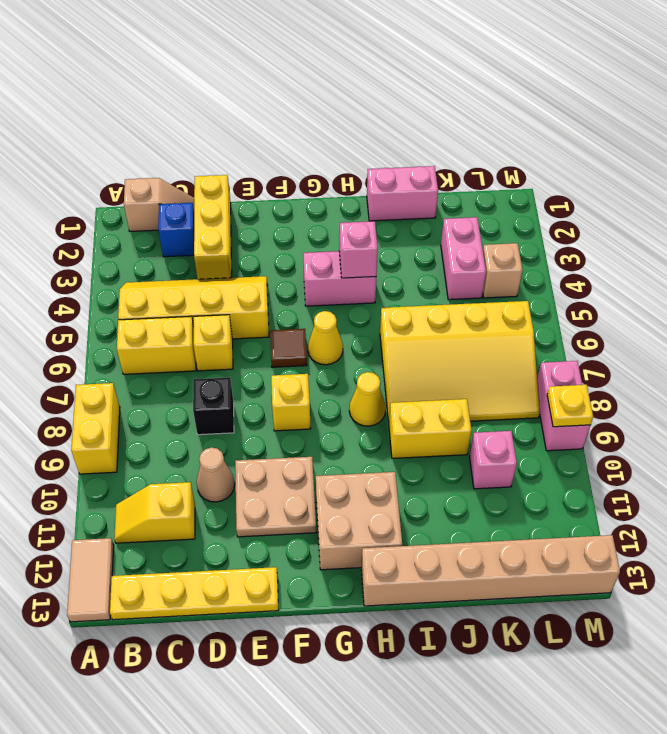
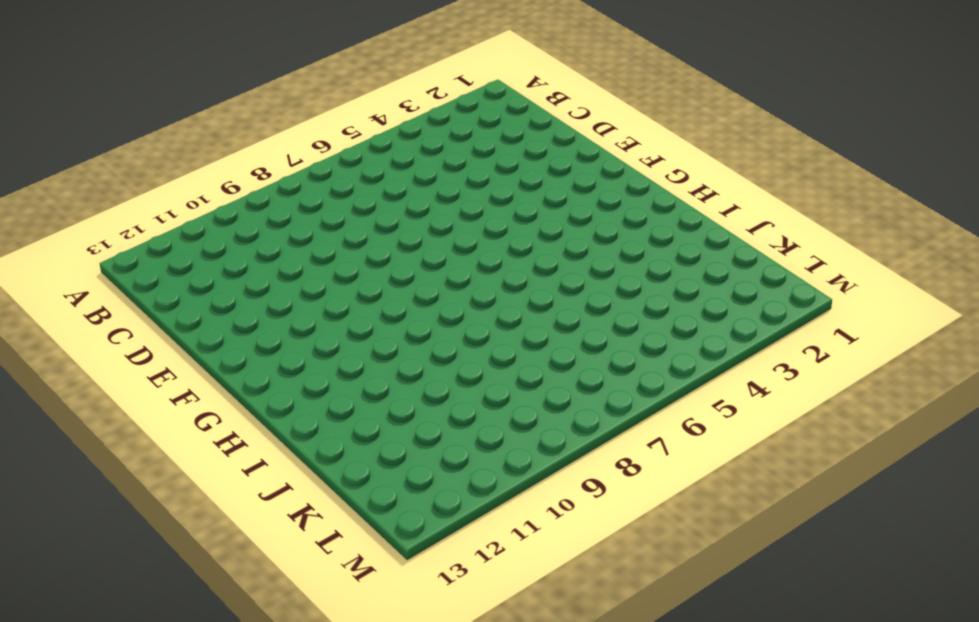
none -> yellow brick A8:A9 level 1
none -> tan tile A12:A13 level 1
none -> tan slope B1:C1 level 1 top B

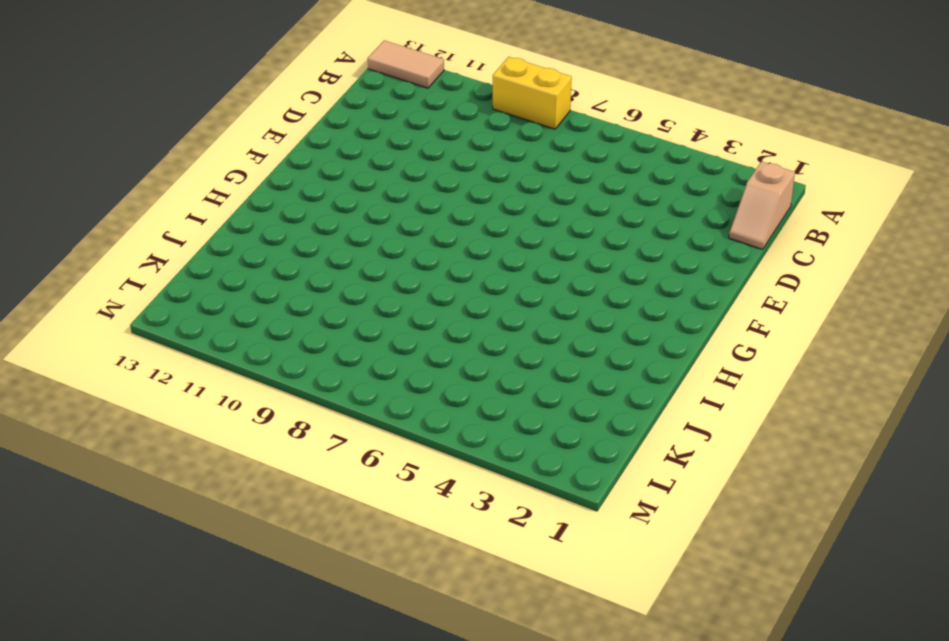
none -> yellow slope B4:E5 level 1 top 5
none -> yellow brick B6:C6 level 1
none -> yellow slope B11:C11 level 1 top C

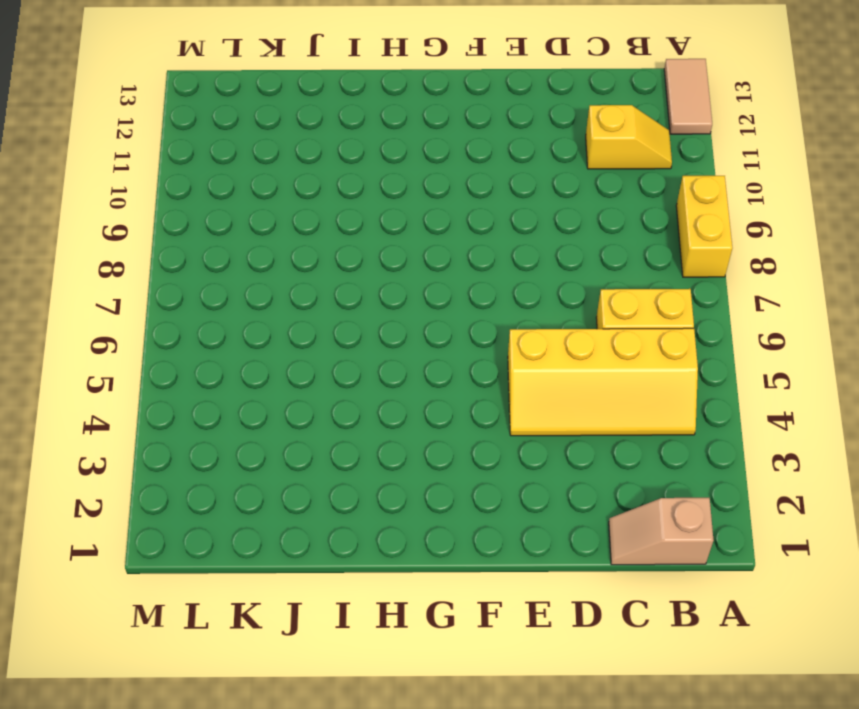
none -> yellow plate B13:E13 level 1
none -> blue brick C2 level 1
none -> yellow brick D1:D3 level 1

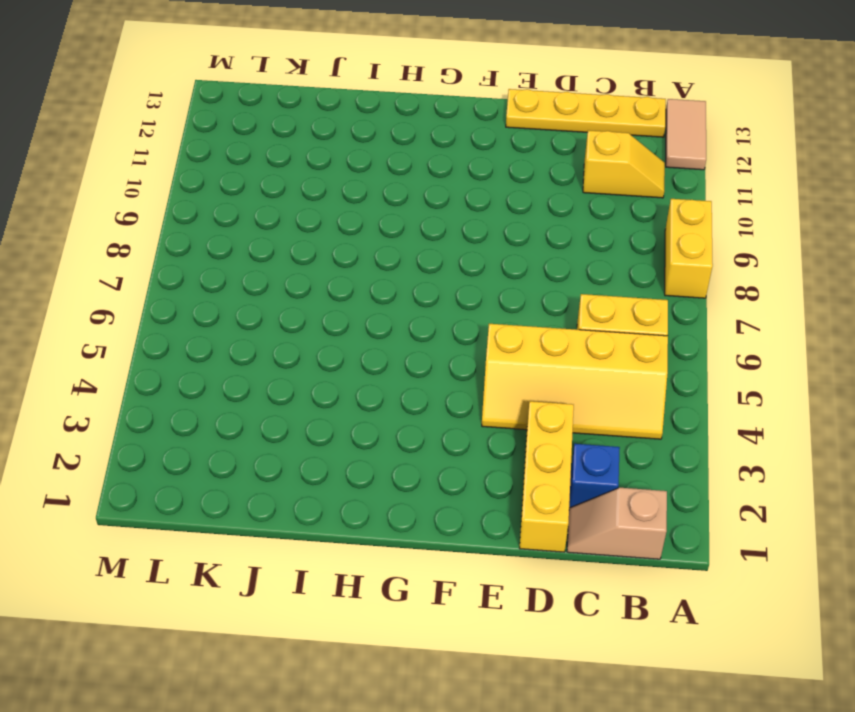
none -> yellow brick D6 level 1
none -> black brick D8 level 1
none -> tan cone D10 level 1

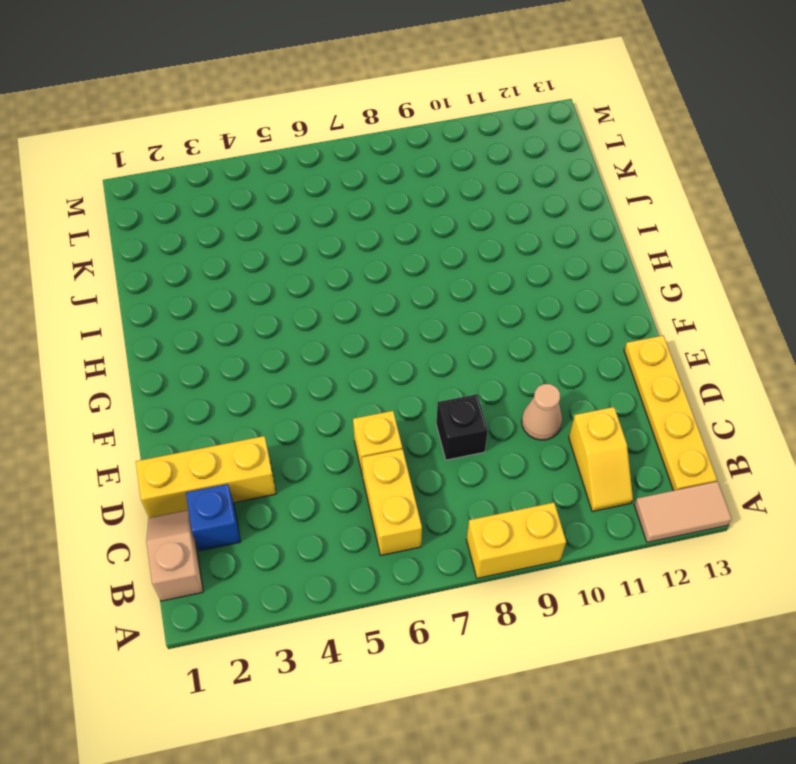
none -> yellow slope B4:E5 level 1 top 5
none -> tan plate E10:F11 level 1
none -> brown tile F6 level 1

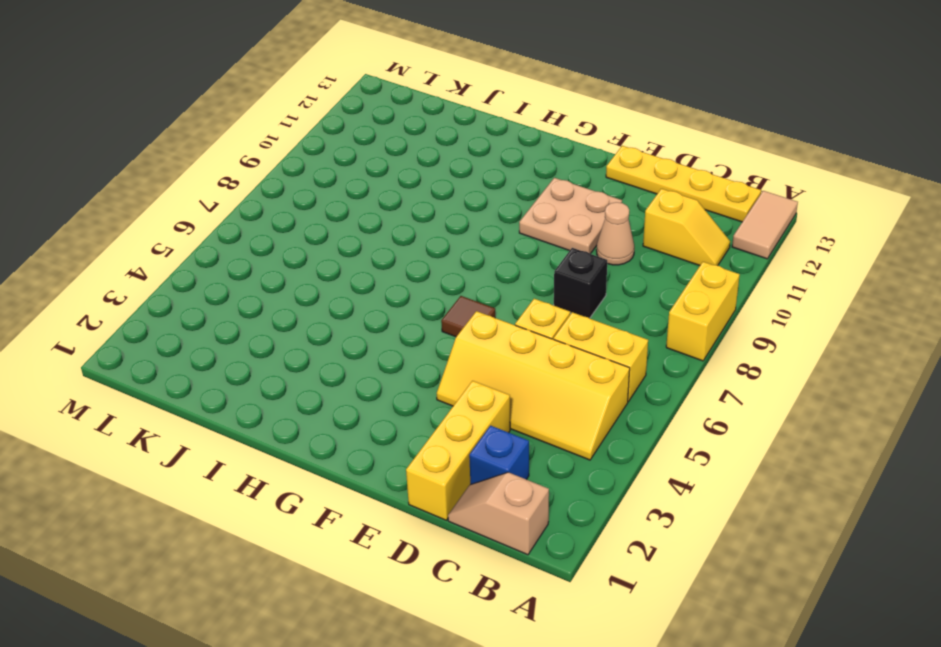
none -> yellow brick F8 level 1
none -> pink brick G4:H4 level 1
none -> yellow cone G6 level 1

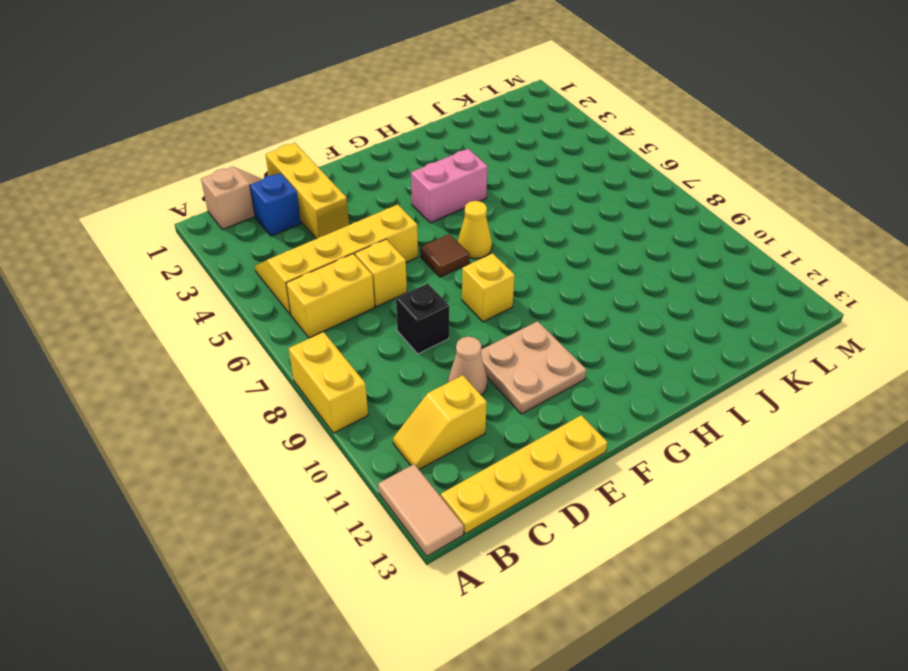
none -> tan brick G11:H12 level 1
none -> yellow cone H8 level 1
none -> tan brick H13:M13 level 1

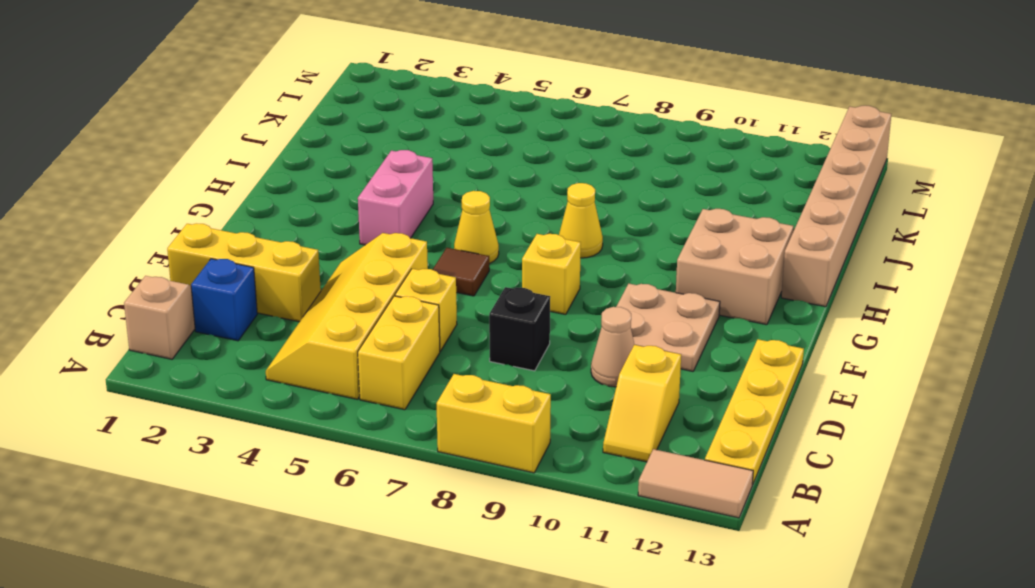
none -> pink brick I1:J1 level 1
none -> yellow slope I6:L8 level 1 top 6
none -> yellow brick I9:J9 level 1

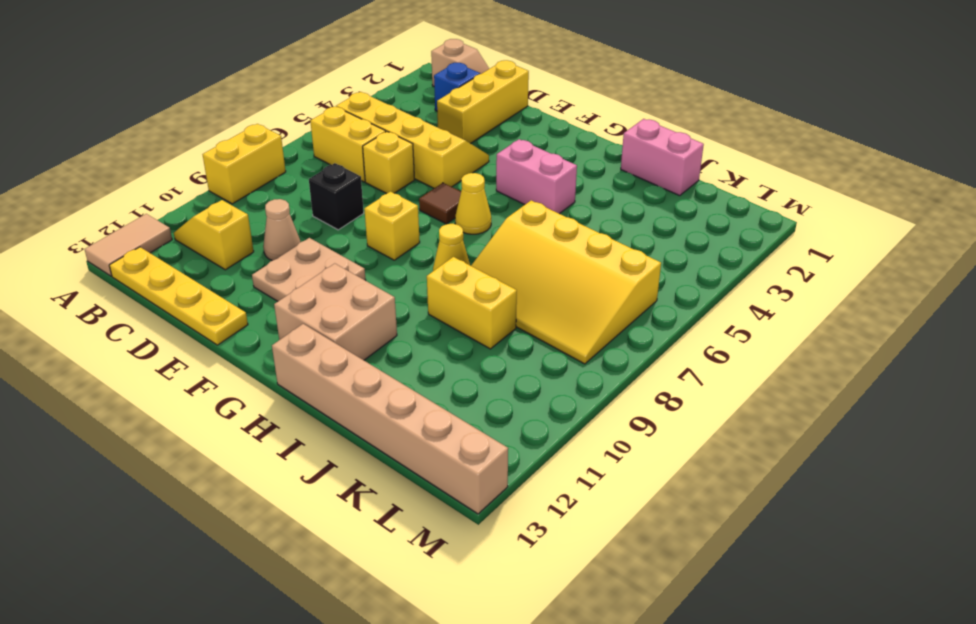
none -> pink brick K3:K4 level 1
none -> pink brick K10 level 1
none -> tan brick L4 level 1

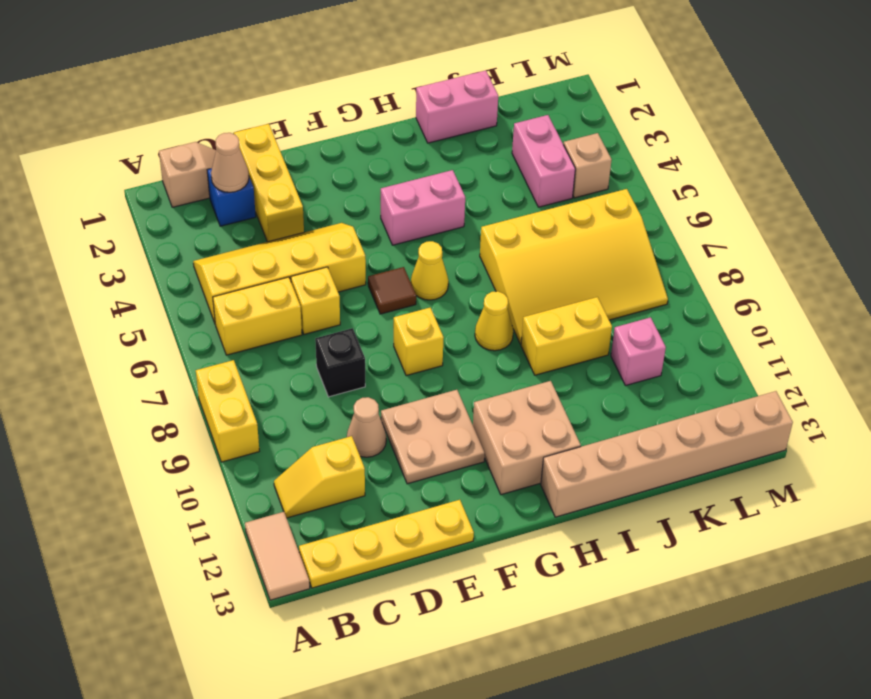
tan cone C2 level 2 -> none
none -> pink brick M8:M9 level 1
none -> pink brick H4 level 2
none -> yellow plate M9 level 2

